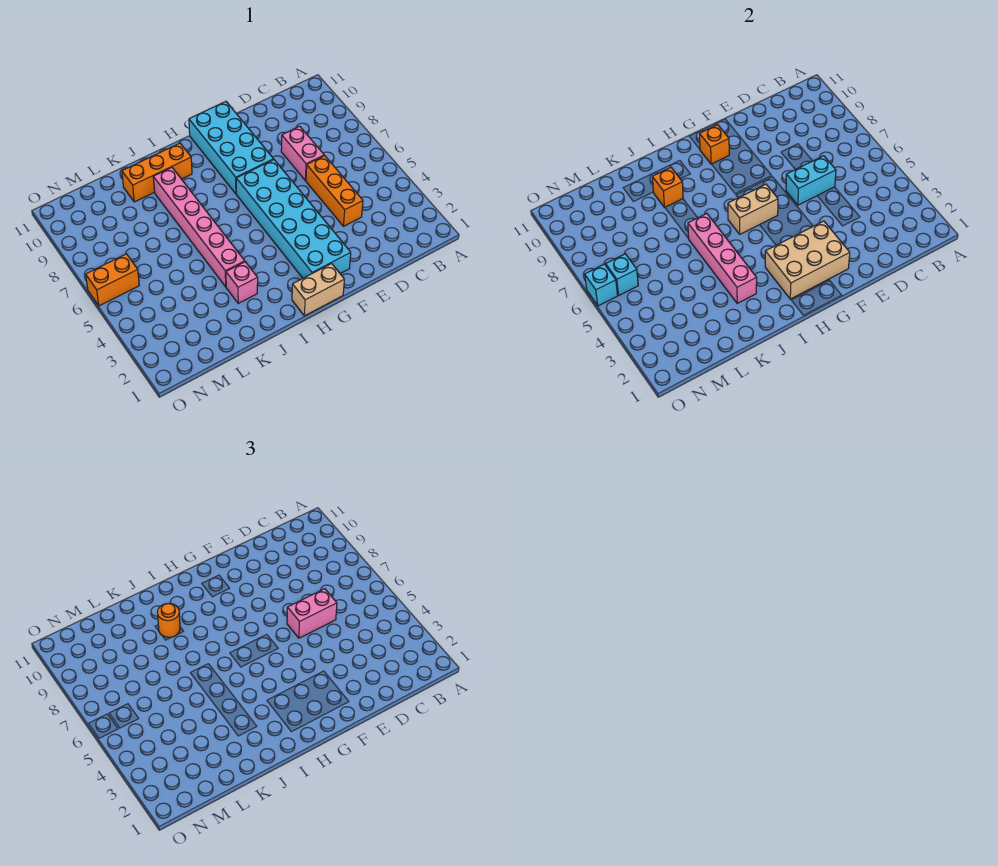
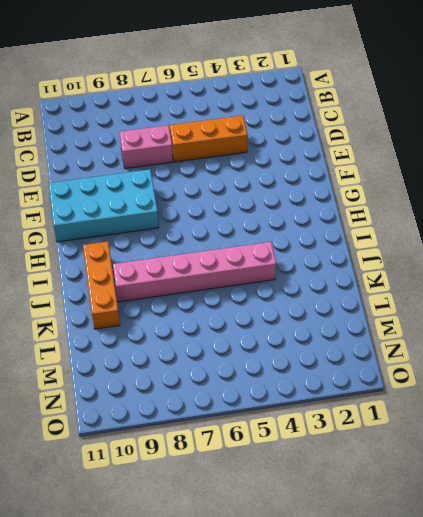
none -> cyan brick F2:G7 level 1
none -> tan brick G1:H1 level 1
none -> pink brick J3 level 1

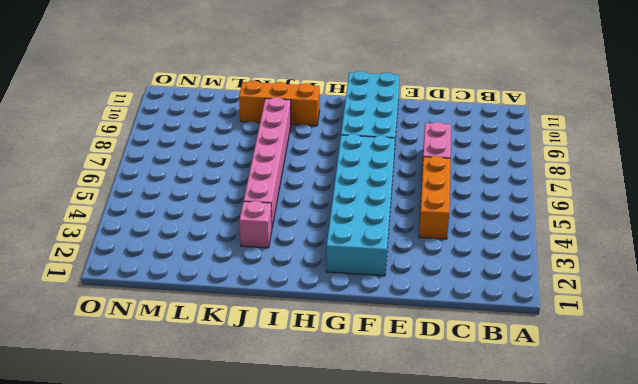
none -> tan brick G1:H1 level 1
none -> orange brick N6:O6 level 1
none -> cyan brick D6:E6 level 2

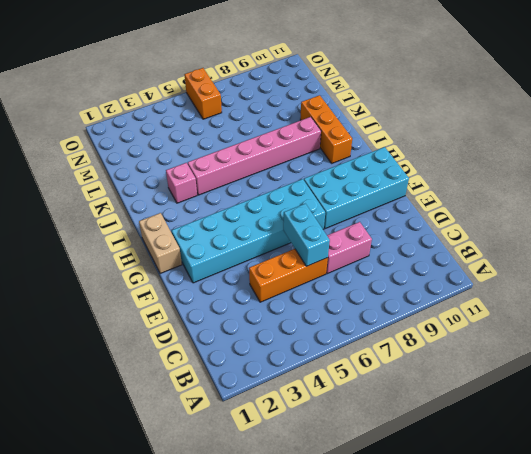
none -> tan brick F2:H3 level 2
none -> tan brick G6:H6 level 2
none -> orange brick G10 level 2

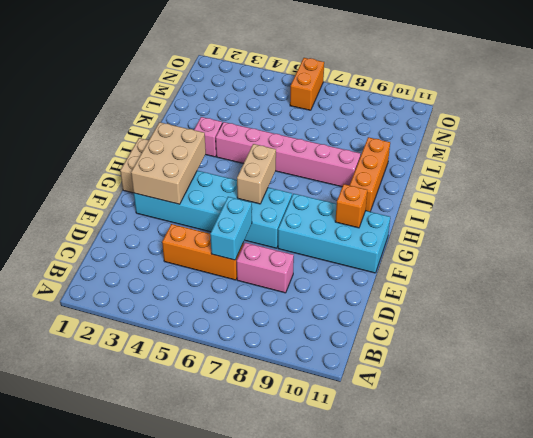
none -> pink brick J3:J6 level 2
none -> orange brick J9 level 2
none -> cyan brick N6 level 2

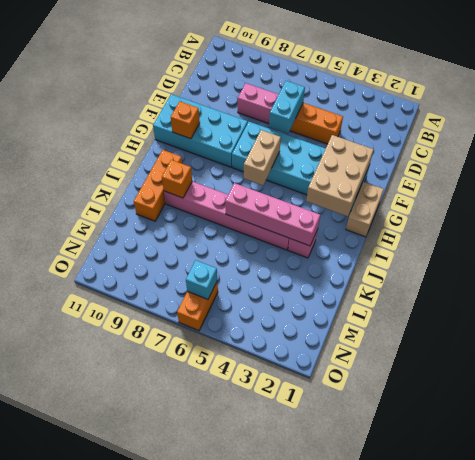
none -> cyan brick O6 level 2
none -> pink brick D6:E6 level 3
none -> orange round brick J9 level 3

